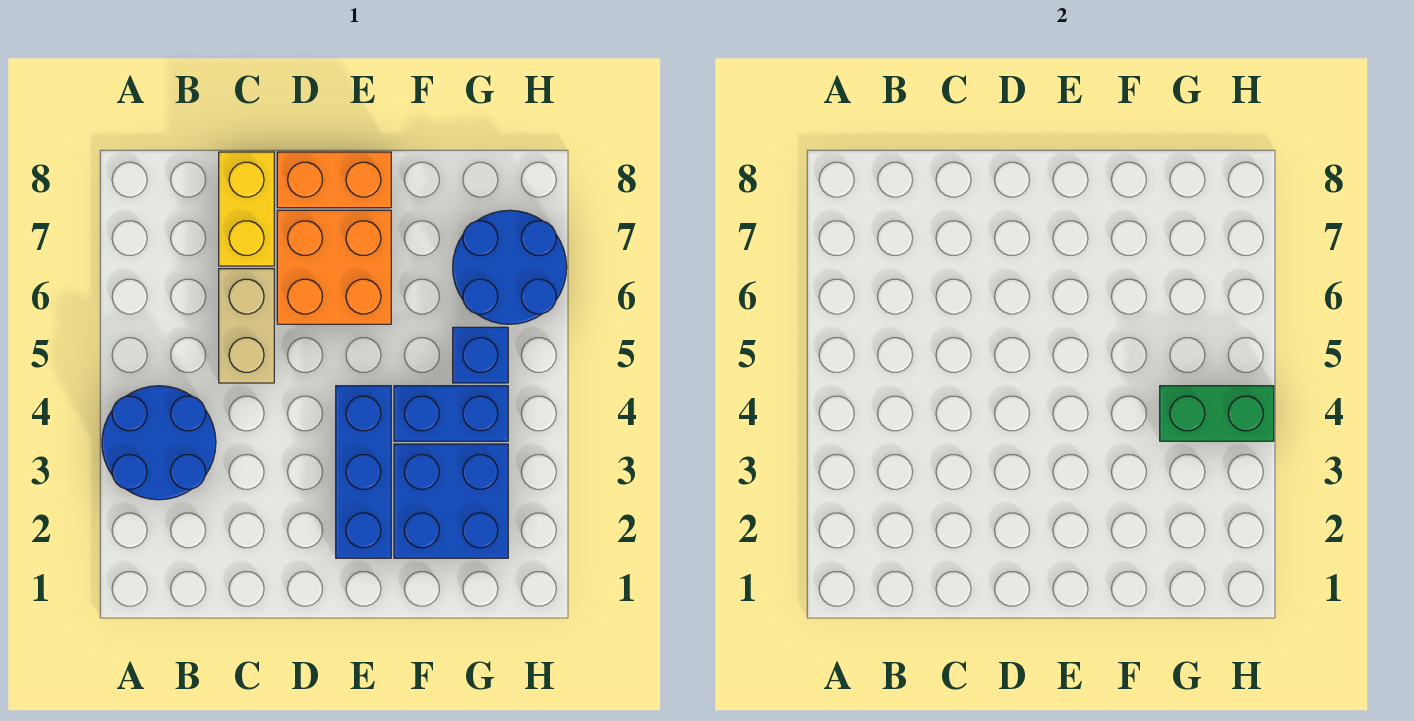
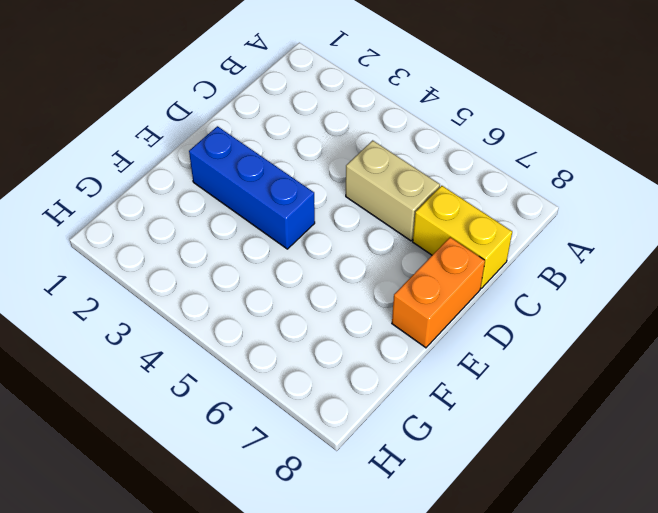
none -> blue round brick A3:B4 level 1
none -> orange brick D6:E7 level 1

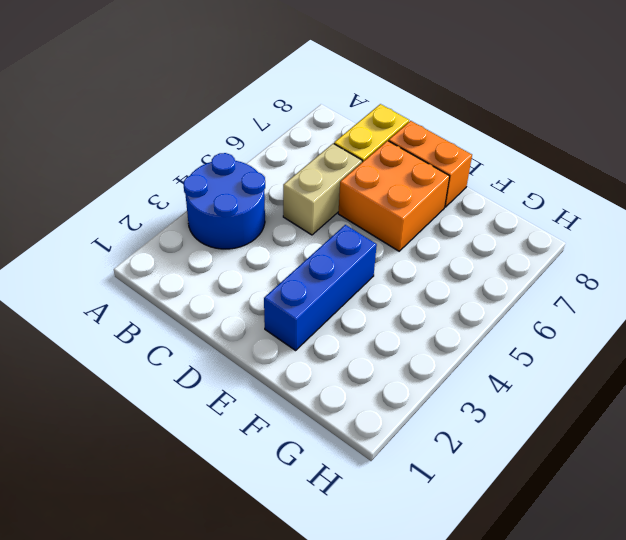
none -> blue brick F2:G3 level 1
none -> blue brick F4:G4 level 1

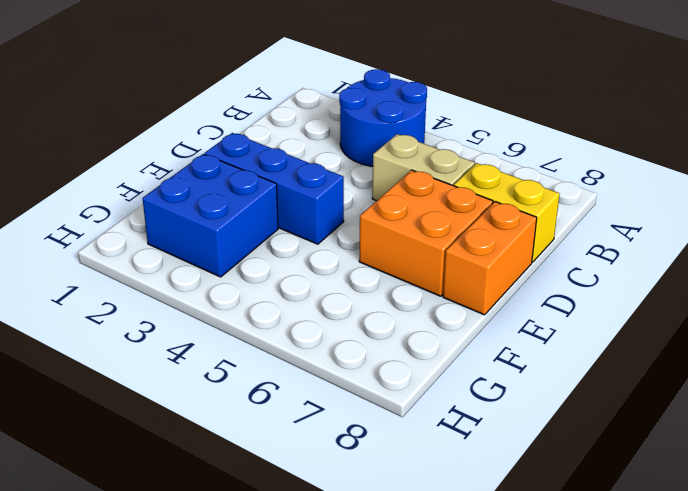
none -> blue brick F4:G4 level 1
none -> blue brick G5 level 1

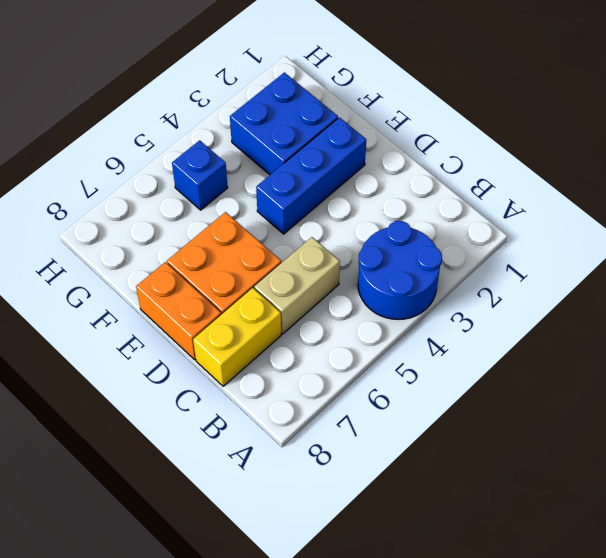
none -> blue brick F4:G4 level 1
none -> blue round brick G6:H7 level 1

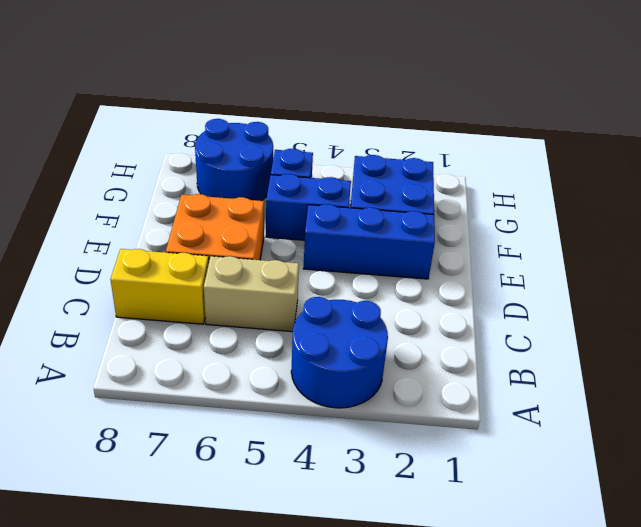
blue brick F4:F5 level 1 -> blue brick F4:G4 level 1
none -> orange brick D8:E8 level 1
none -> green brick G4:H4 level 2

